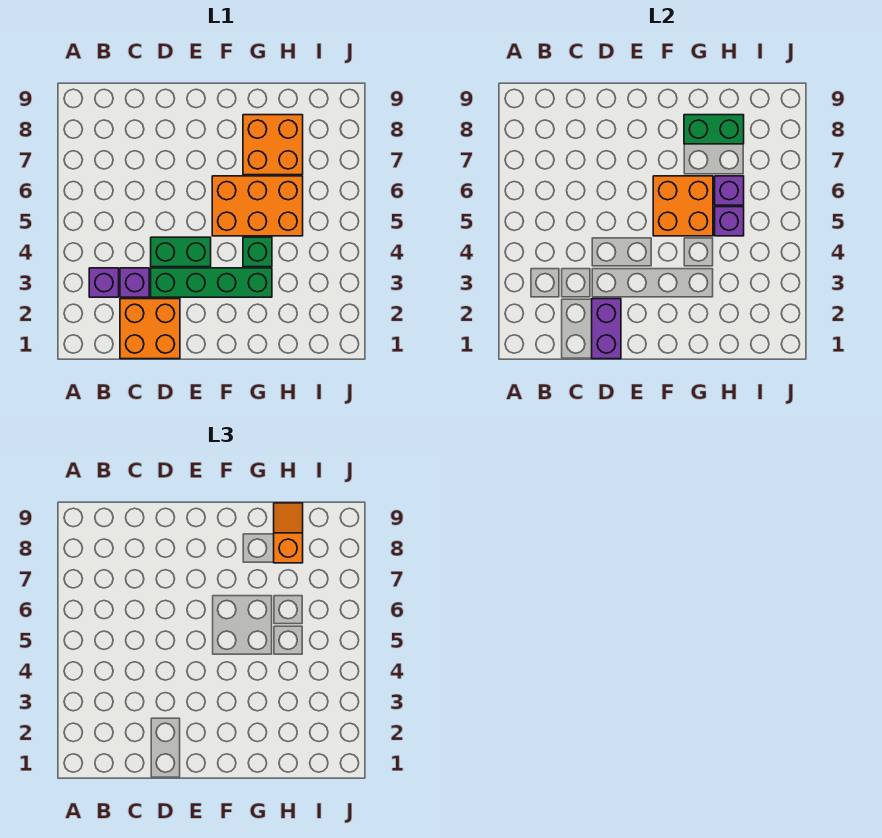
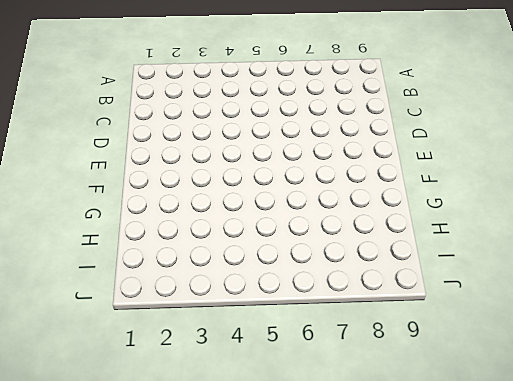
none -> purple brick B3 level 1
none -> orange brick C1:D2 level 1
none -> purple brick C3 level 1

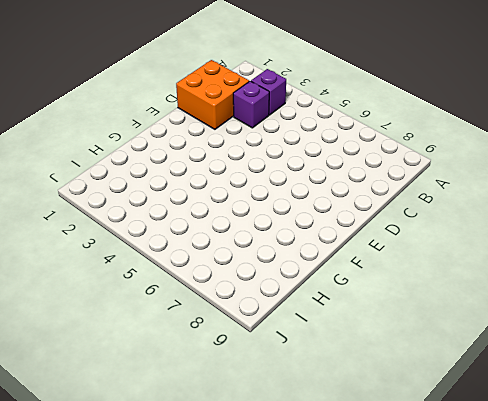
none -> green brick D3:G3 level 1
none -> green brick D4:E4 level 1
none -> orange brick F5:H6 level 1

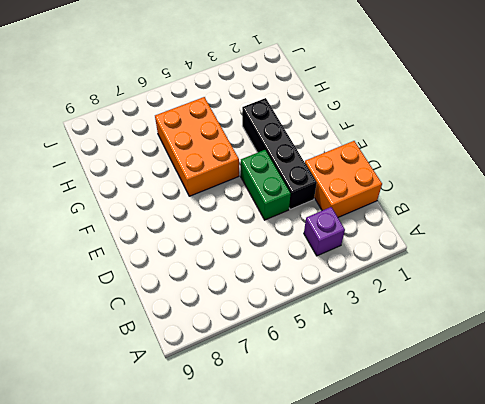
black brick D3:G3 level 1 -> green brick D3:G3 level 1
none -> purple brick C3 level 1
none -> green brick G4 level 1
none -> orange brick G7:H8 level 1

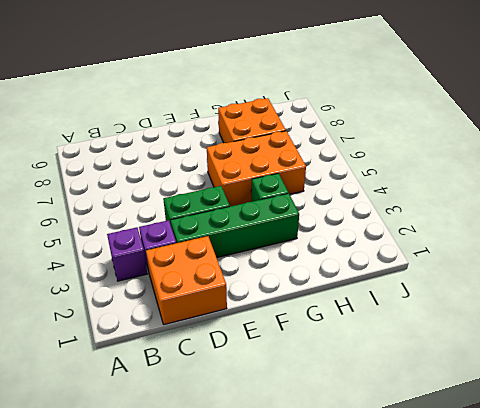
none -> purple brick D1:D2 level 2
none -> orange brick F5:G6 level 2
none -> green brick G8:H8 level 2

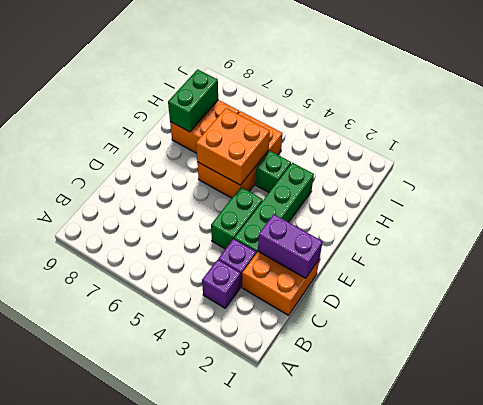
none -> purple brick H5 level 2
none -> purple brick H6 level 2
none -> orange slope H8:H9 level 3 top 8

